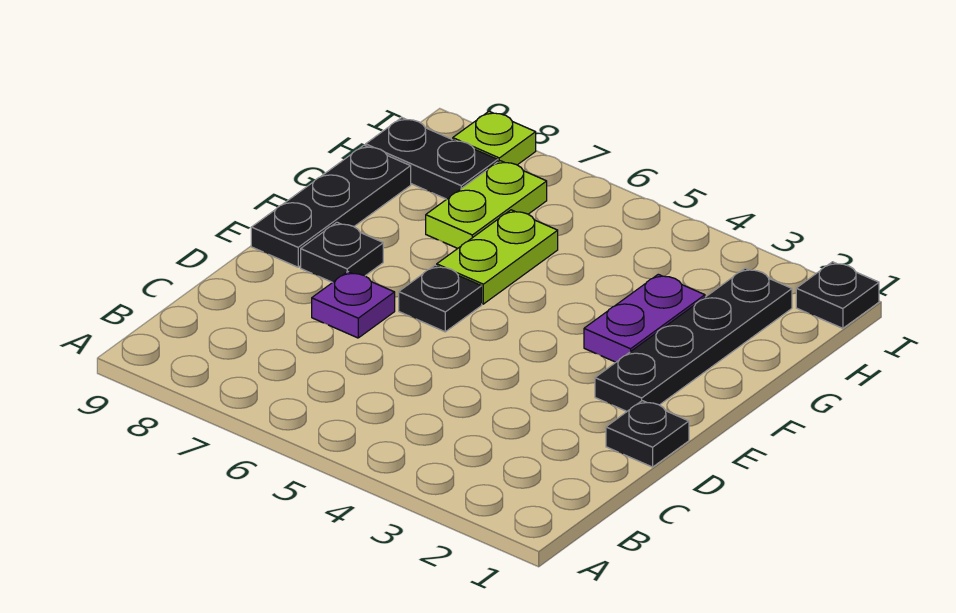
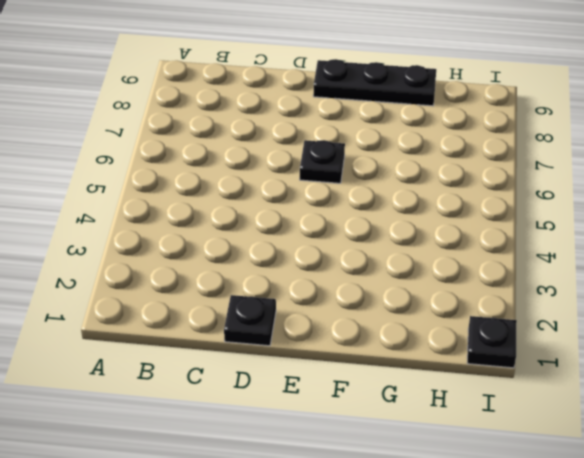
none -> purple plate D7 level 1
none -> black plate E2:H2 level 1
none -> black plate E8 level 1

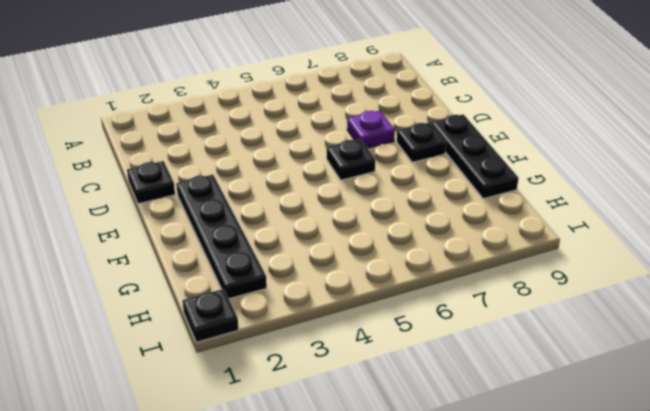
none -> purple plate F3:G3 level 1
none -> lime plate F6:G6 level 1
none -> lime plate G7:H7 level 1

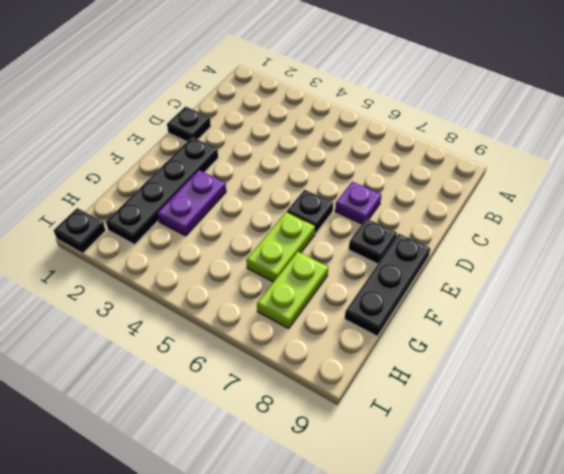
none -> black plate H8:H9 level 1
none -> lime plate I8 level 1

